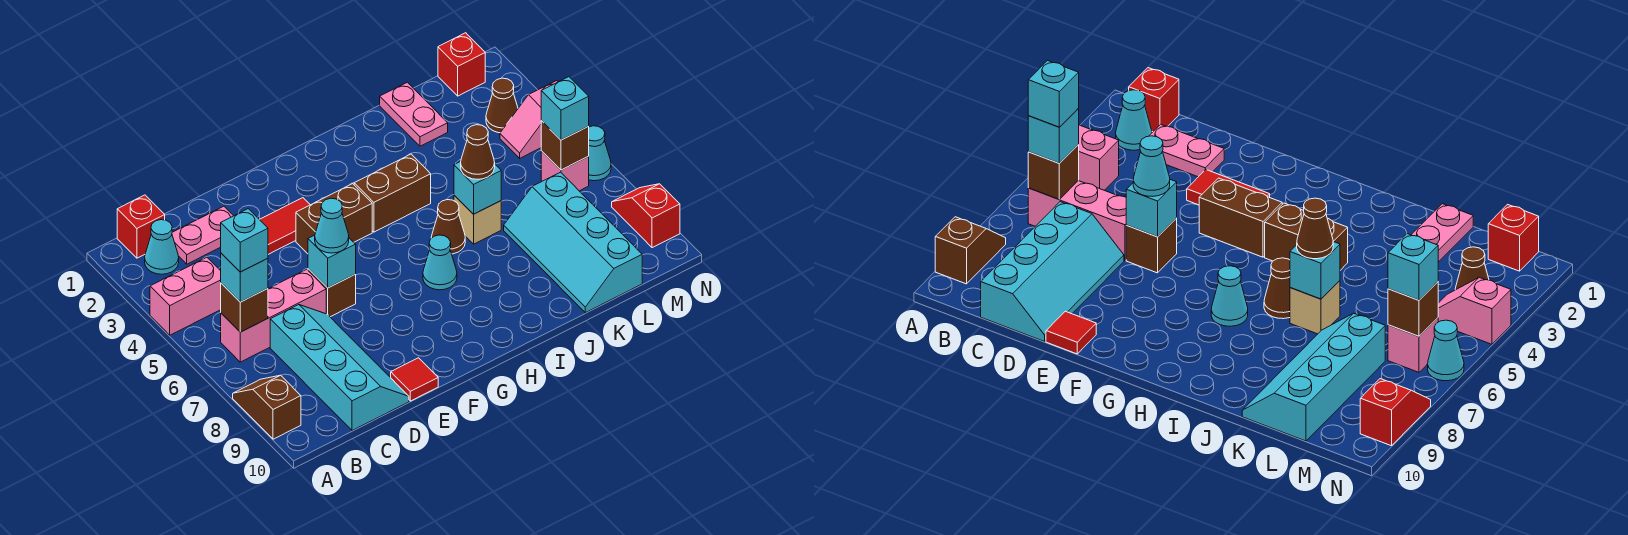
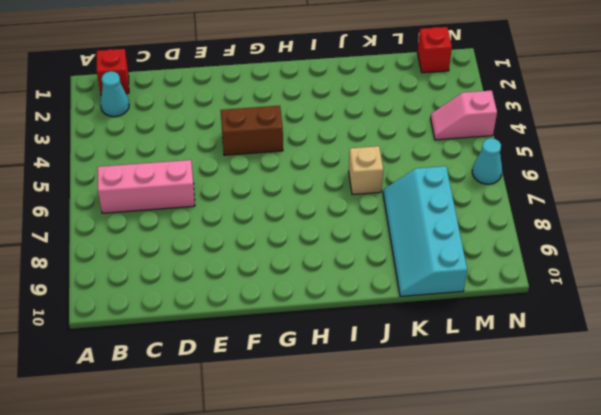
none -> pink brick A4:B4 level 1
none -> brown slope A8:A9 level 1 top 9
none -> pink plate C2:D2 level 1
none -> cyan slope C7:D10 level 1 top C

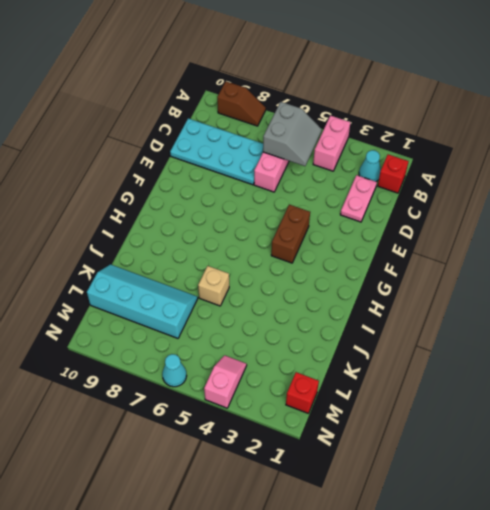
grey slope B5:C6 level 2 top 6 -> brown brick B6 level 2
cyan plate C7:D10 level 1 -> cyan slope C7:D10 level 1 top C
none -> red tile E3:F3 level 1
none -> brown brick E6 level 1
none -> red tile E10 level 1
none -> brown brick H4:I4 level 1

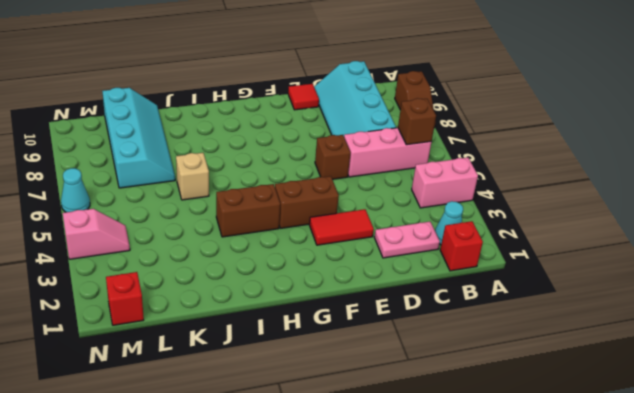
none -> cyan cone H7 level 1
none -> brown cone I6 level 1
none -> pink plate K1:K2 level 1
none -> brown cone M3 level 1

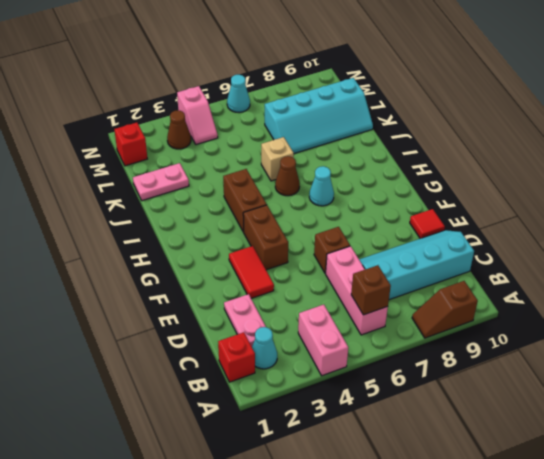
none -> pink brick M6 level 1
none -> red slope N8:N9 level 1 top 9
none -> cyan brick E6 level 2
none -> cyan brick J6 level 2

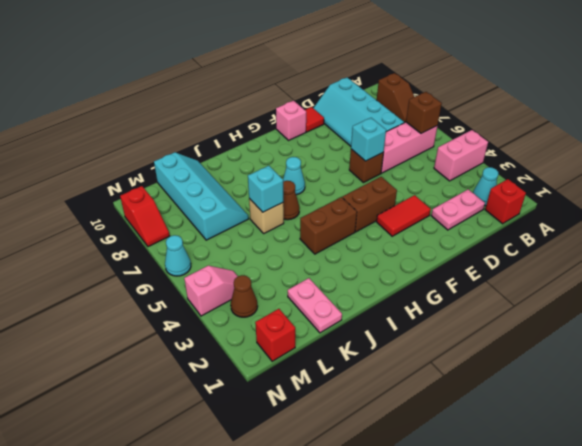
pink brick F10 level 1 -> pink brick M6 level 1
none -> brown brick M6 level 2
none -> cyan brick B6 level 3
none -> cyan cone E6 level 3
none -> brown cone J6 level 3

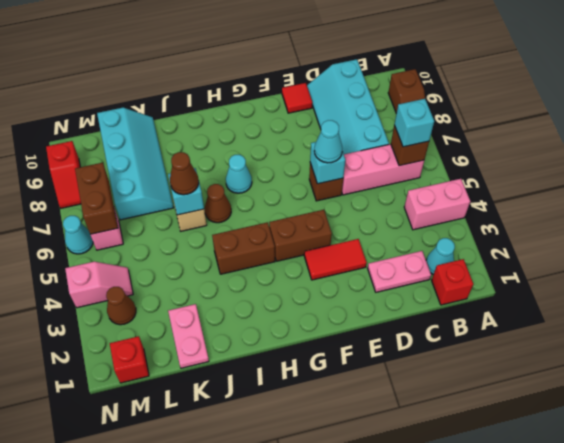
brown brick M6:M7 level 2 -> brown brick M6 level 2
none -> cyan brick M6 level 3
none -> cyan brick B6 level 4

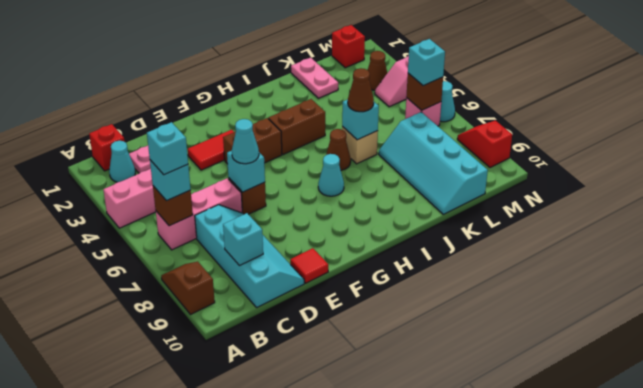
cyan brick C9 level 2 -> none

